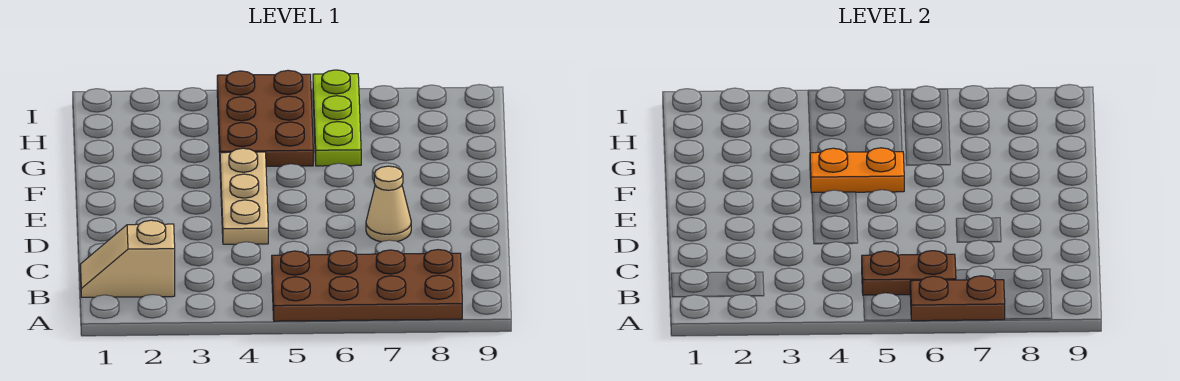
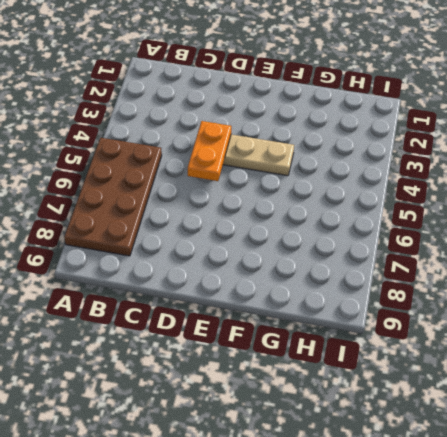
orange plate D4:D5 level 2 -> orange plate F4:F5 level 2
none -> tan slope B1:B2 level 1 top 2
none -> tan cone D7 level 1

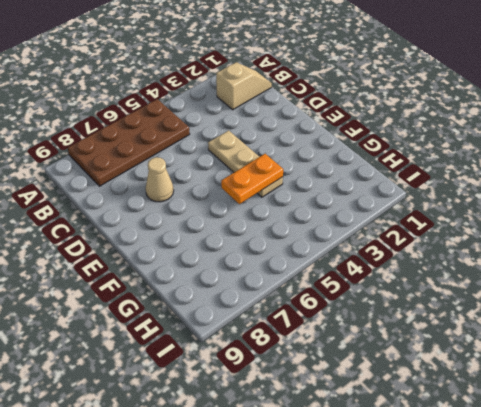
none -> brown plate G4:I5 level 1
none -> lime plate G6:I6 level 1

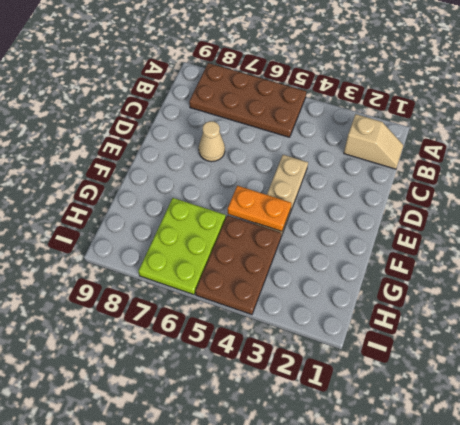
lime plate G6:I7 level 1 -> lime plate G6:I6 level 1
none -> brown plate A6:A7 level 2
none -> brown plate B5:B6 level 2

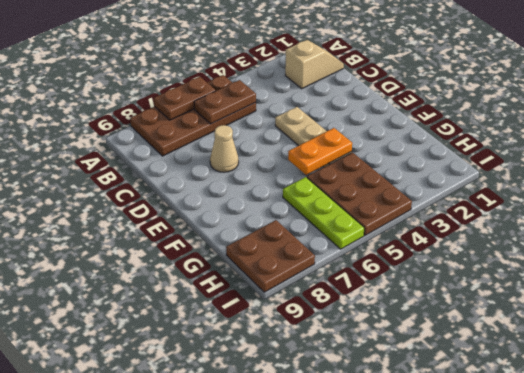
brown plate H8:I9 level 1 -> none

